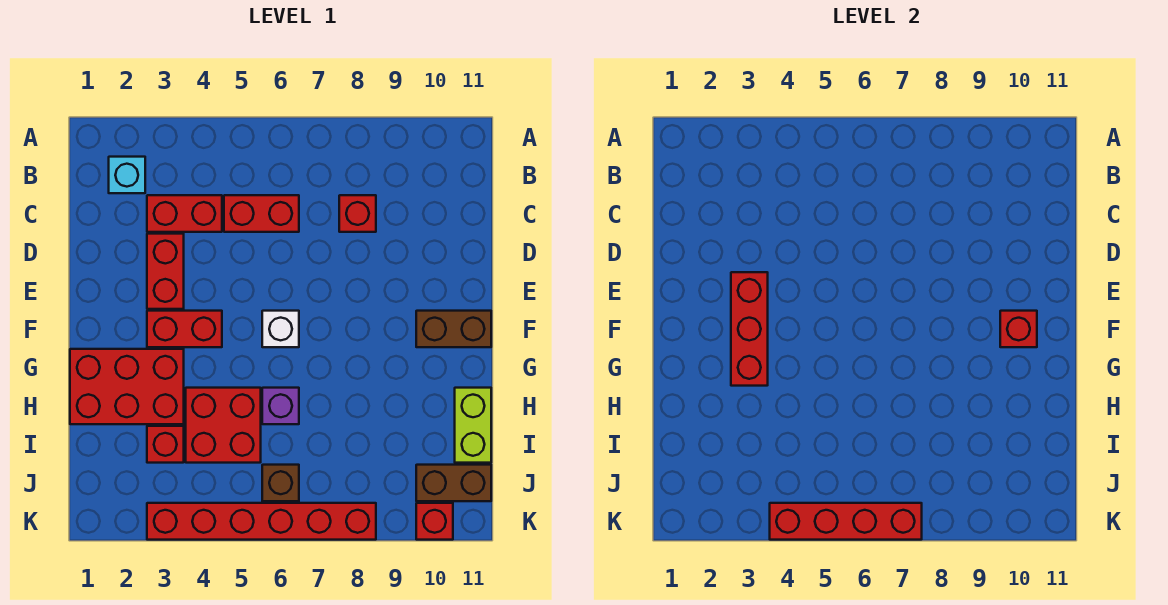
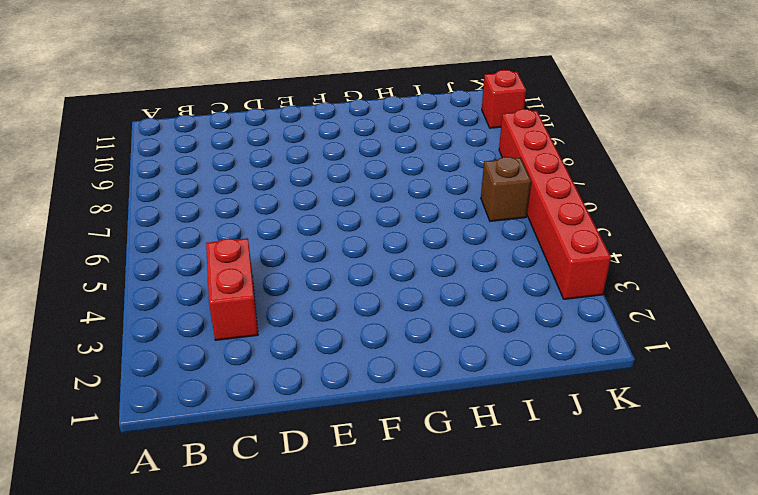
none -> cyan brick B2 level 1
none -> red brick C5:C6 level 1
none -> red brick C8 level 1

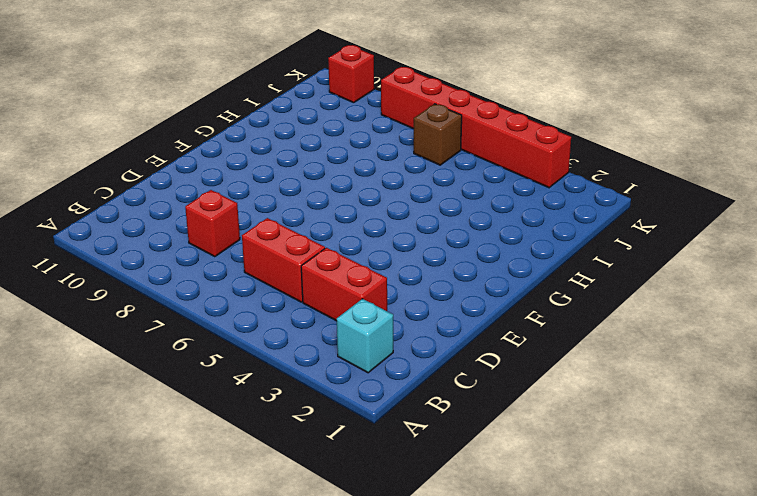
none -> red brick D3:E3 level 1
none -> red brick F3:F4 level 1
none -> white brick F6 level 1

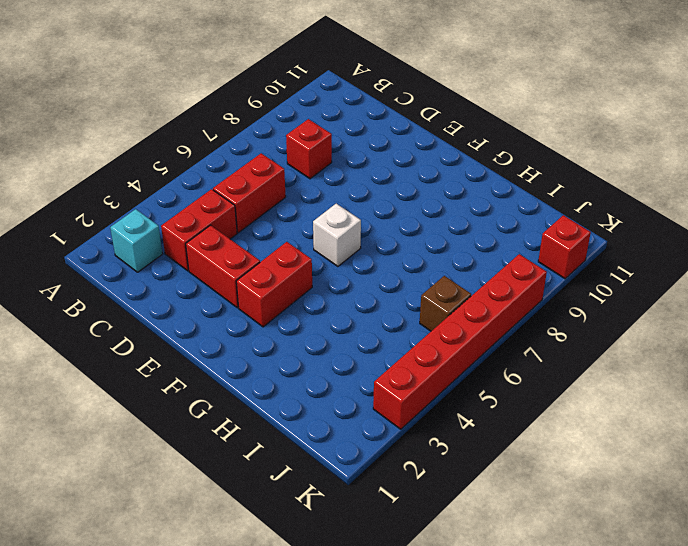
none -> brown brick F10:F11 level 1
none -> red brick G1:H3 level 1
none -> red brick H4:I5 level 1

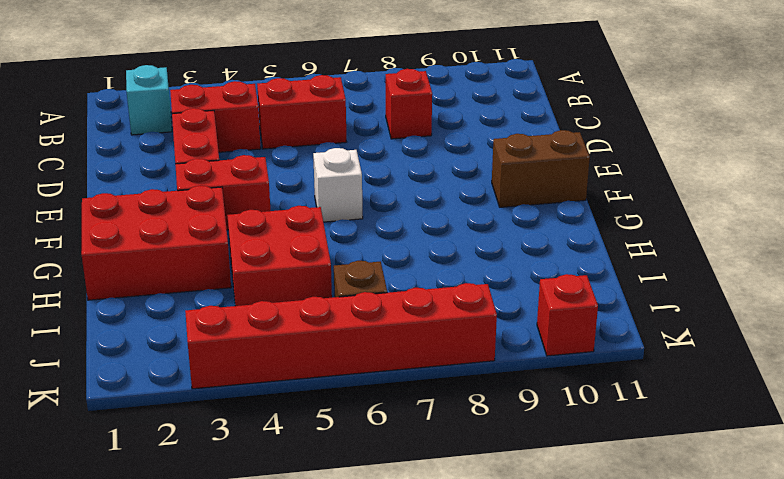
none -> purple brick H6 level 1
none -> lime brick H11:I11 level 1
none -> red brick I3 level 1

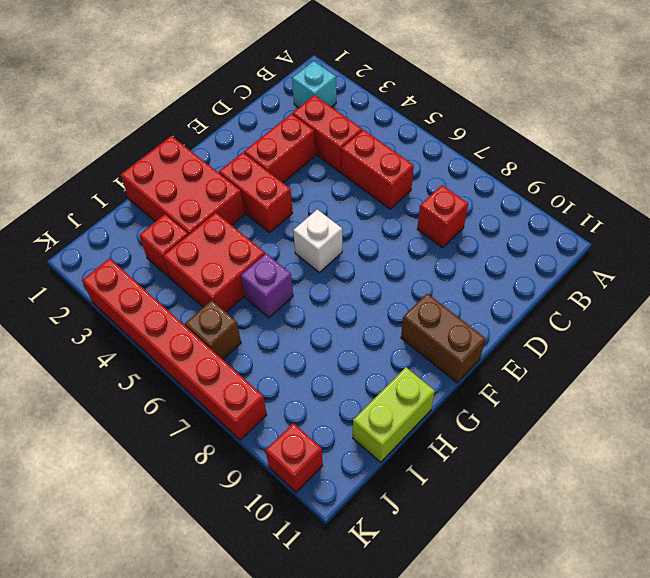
none -> brown brick J10:J11 level 1
none -> red brick E3:G3 level 2
none -> red brick F10 level 2

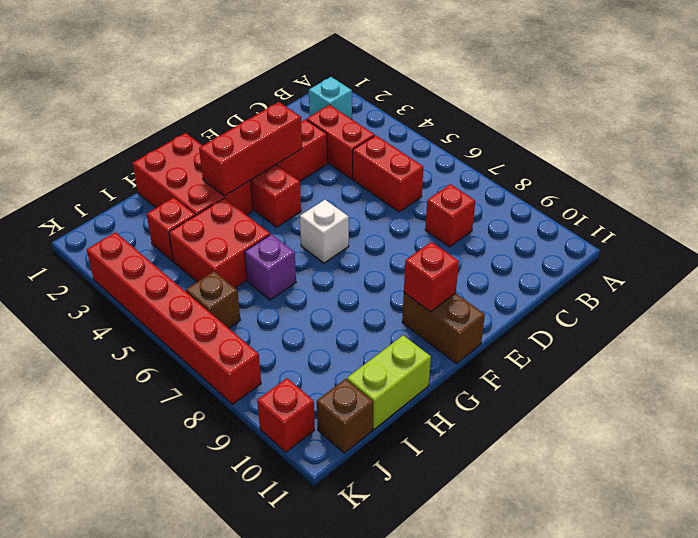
brown brick J11 level 1 -> brown brick J10:J11 level 1
none -> red brick K4:K7 level 2

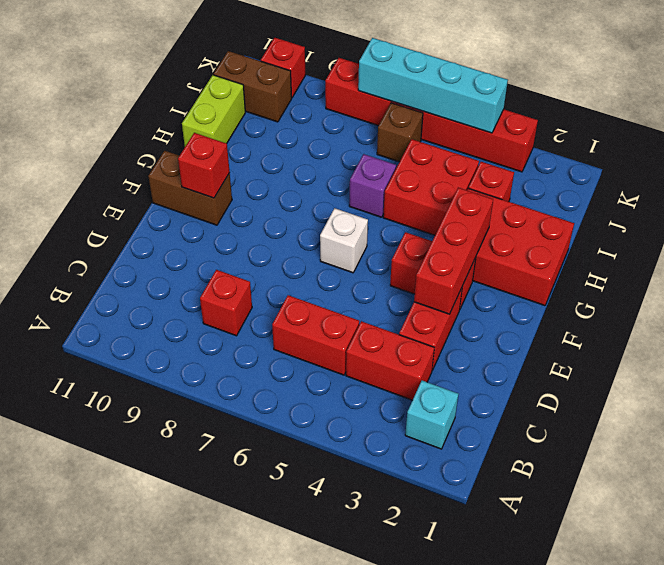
cyan brick K4:K7 level 2 -> red brick K4:K7 level 2

